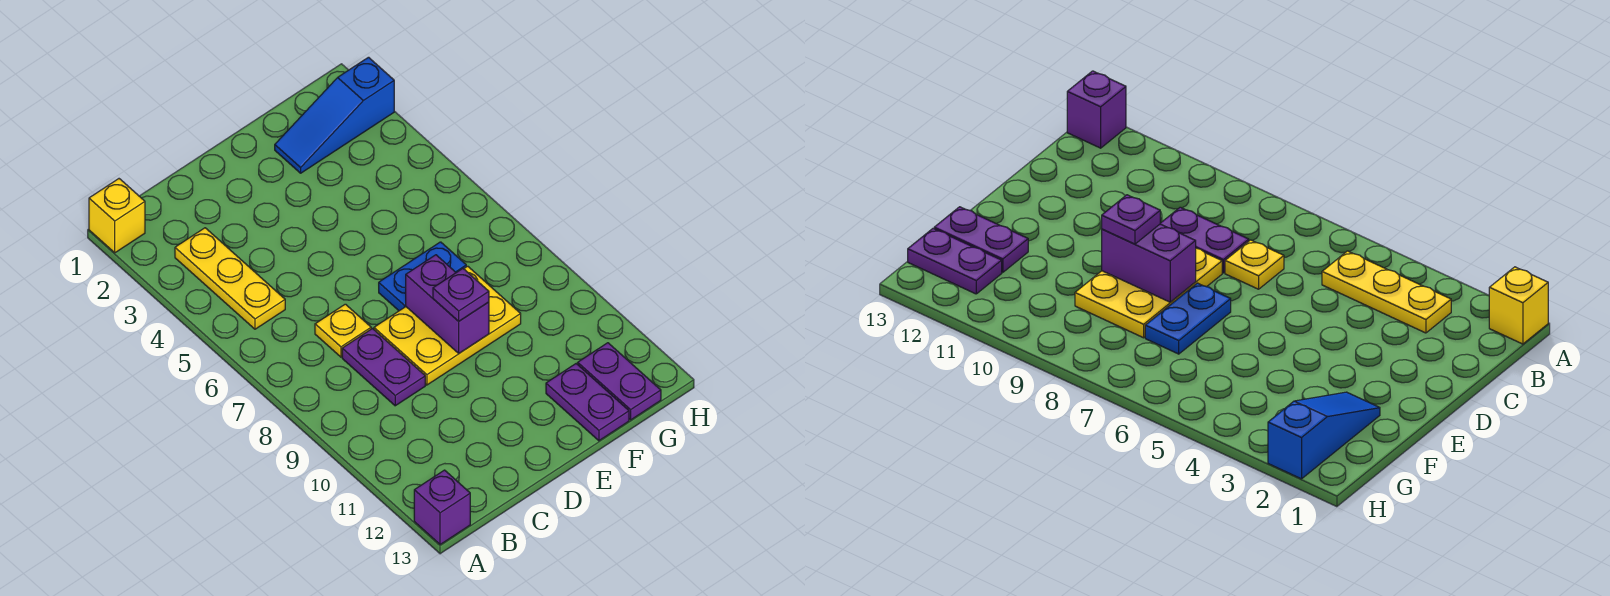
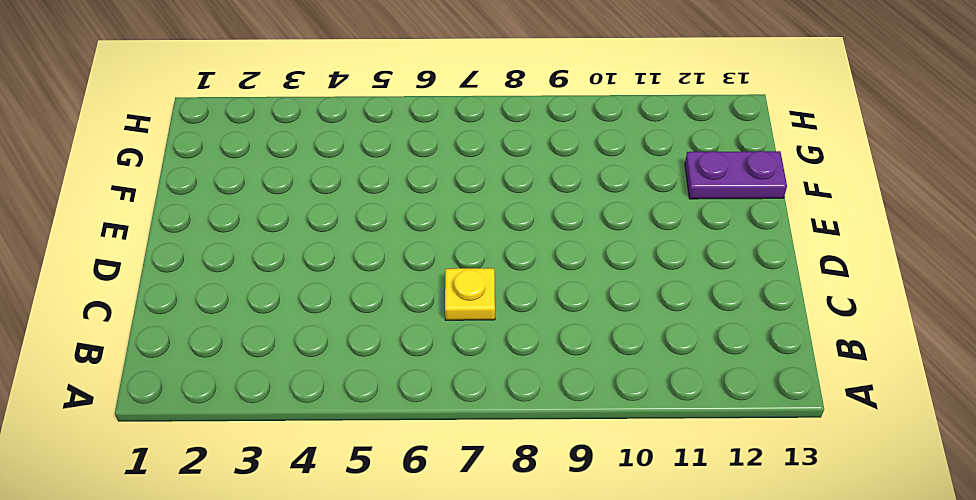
none -> yellow brick A1 level 1
none -> purple brick A13 level 1
none -> yellow plate B3:B5 level 1

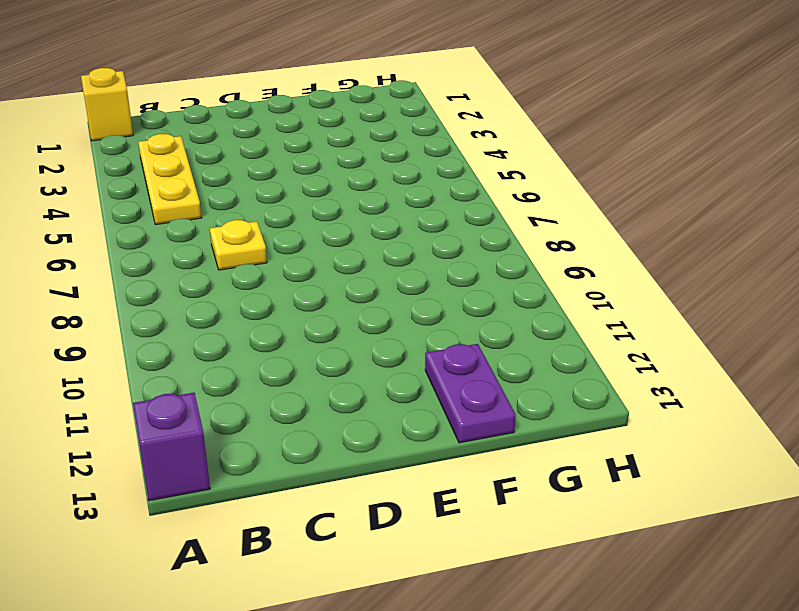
none -> purple plate C8:C9 level 1
none -> yellow plate D8:F9 level 1
none -> blue plate E7:F7 level 1

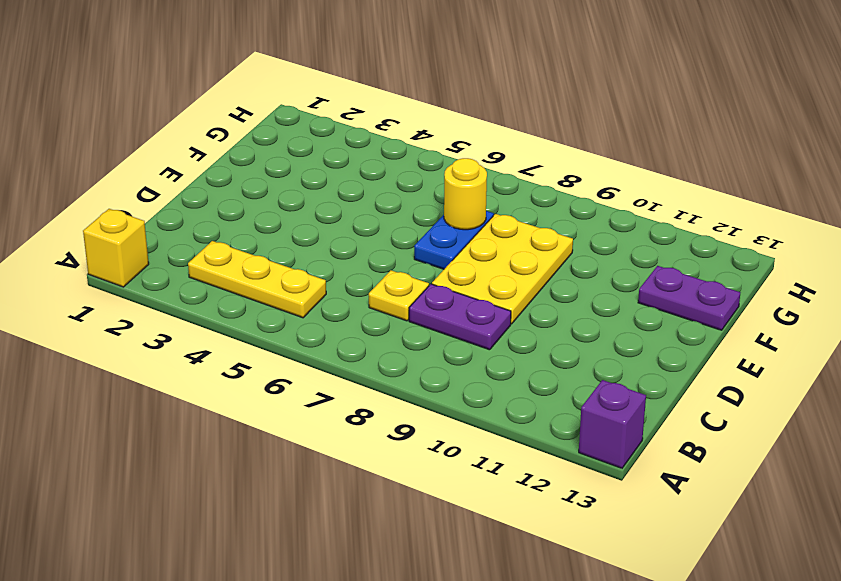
yellow round brick F7 level 2 -> none
none -> blue slope F2:H2 level 1 top H
none -> purple plate G12:G13 level 1
none -> purple brick E8:E9 level 2

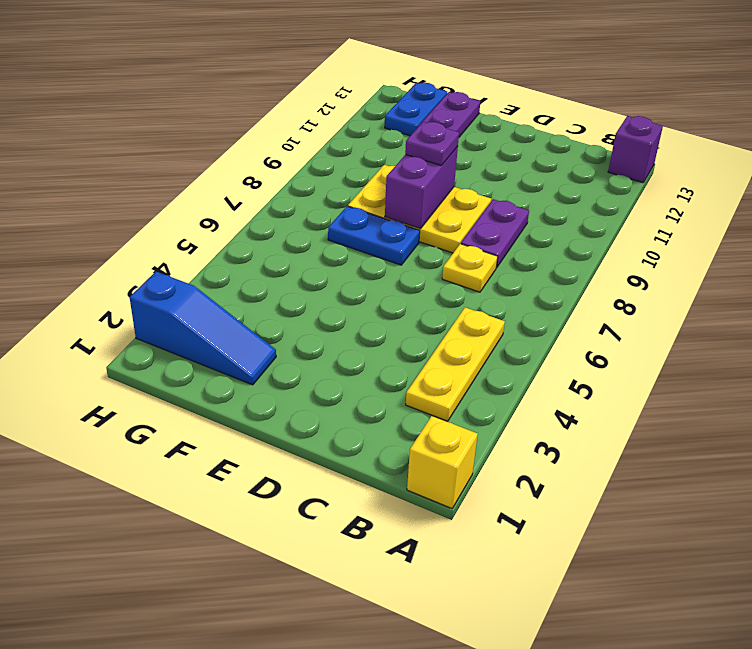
blue plate G12:G13 level 1 -> purple plate G12:G13 level 1

